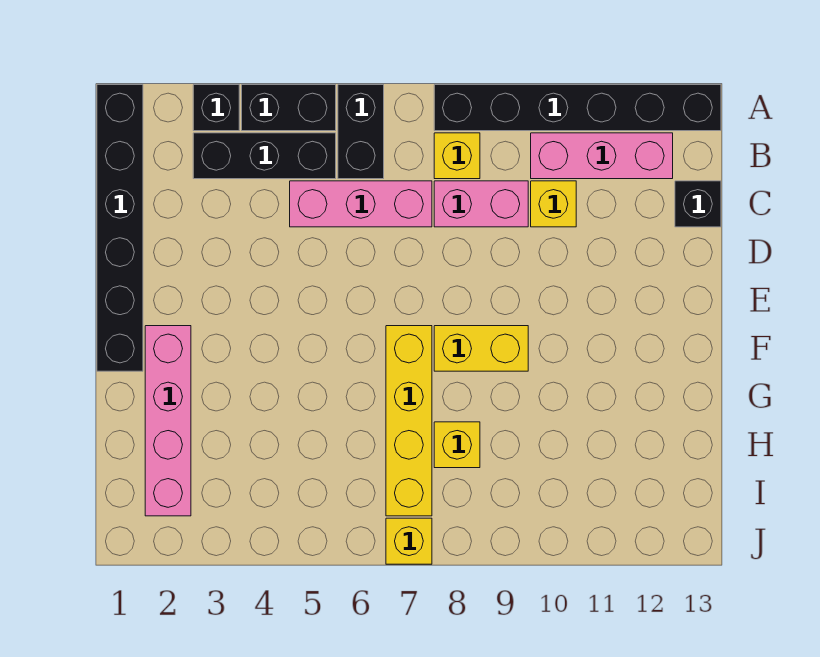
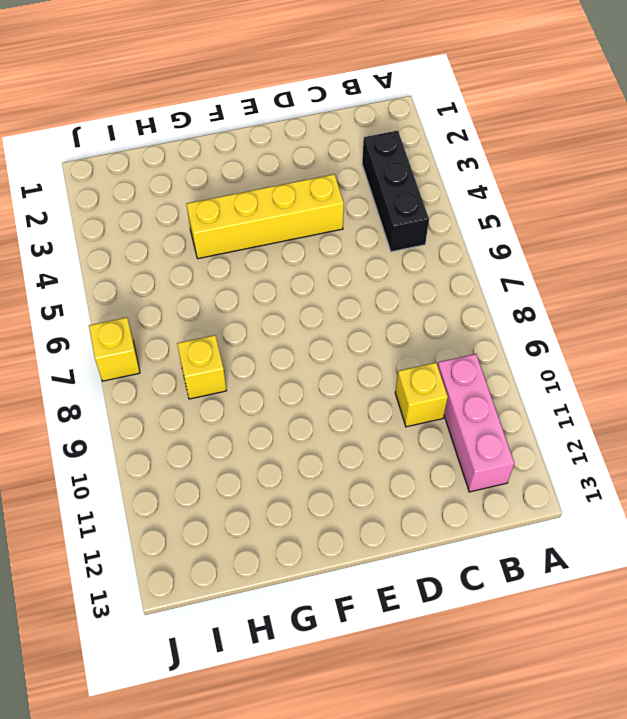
yellow brick D4:G4 level 1 -> yellow brick F7:I7 level 1
none -> black brick A1:F1 level 1
none -> black brick A3 level 1
none -> black brick A4:A5 level 1

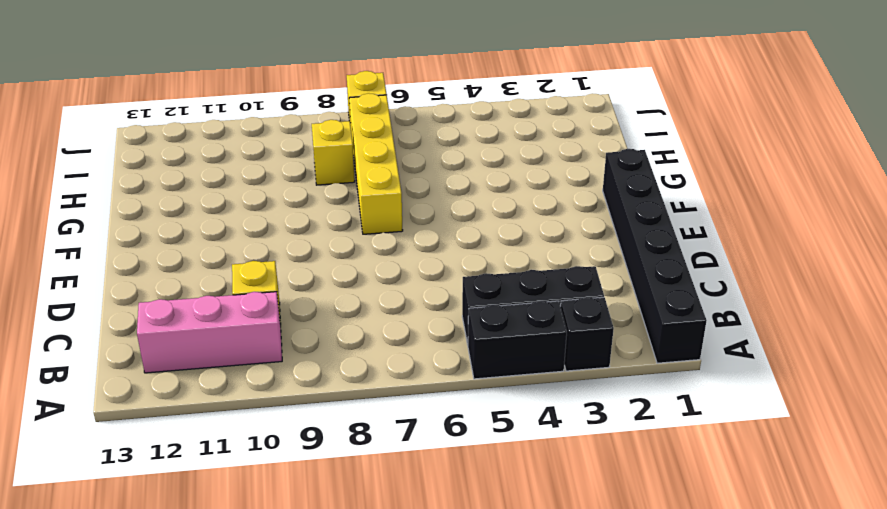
none -> black brick A6:B6 level 1
none -> black brick A8:A13 level 1
none -> yellow brick B8 level 1

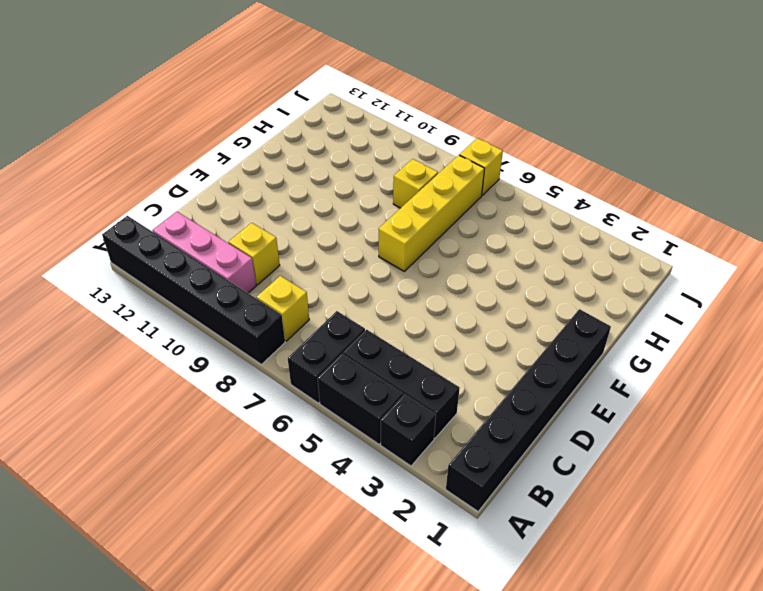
none -> pink brick C5:C7 level 1
none -> pink brick C8:C9 level 1
none -> black brick C13 level 1

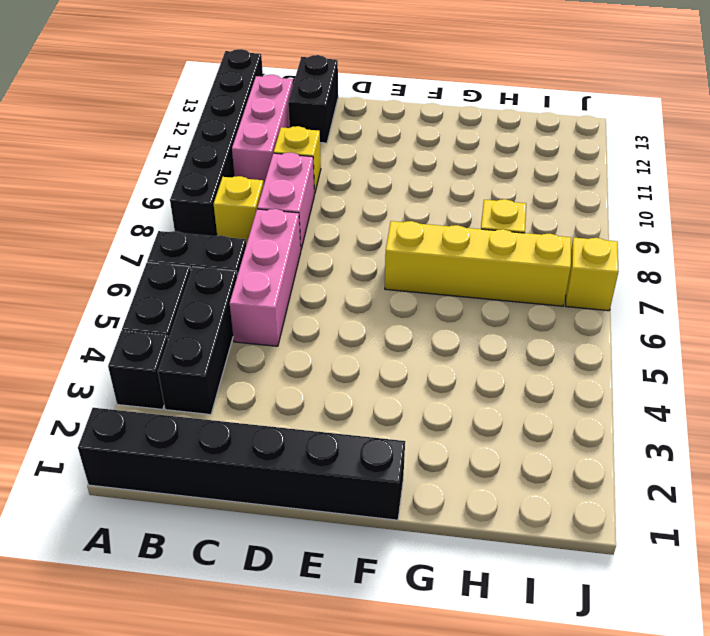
black brick C12:C13 level 1 -> black brick C13 level 1
none -> pink brick F2:I2 level 1
none -> yellow brick F8:F9 level 1

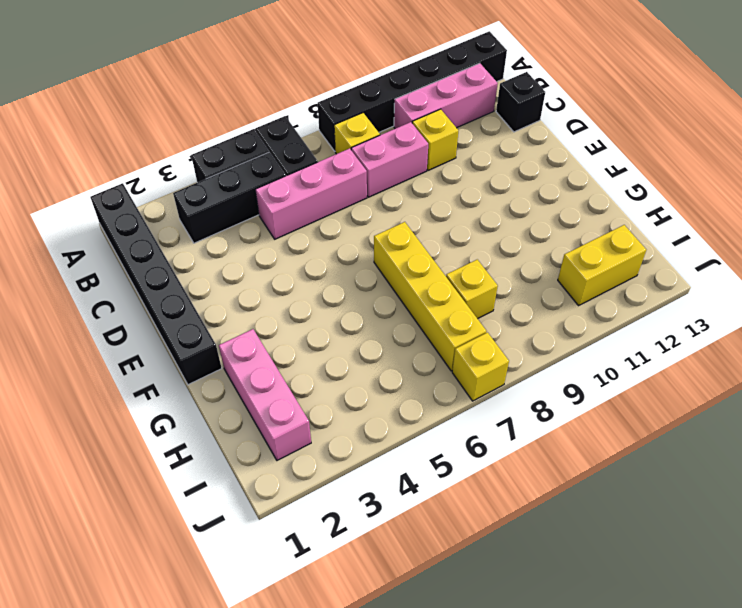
pink brick G2:I2 level 1 -> pink brick F2:I2 level 1
yellow brick I11:I12 level 1 -> yellow brick F8:F9 level 1
none -> black brick A3 level 1

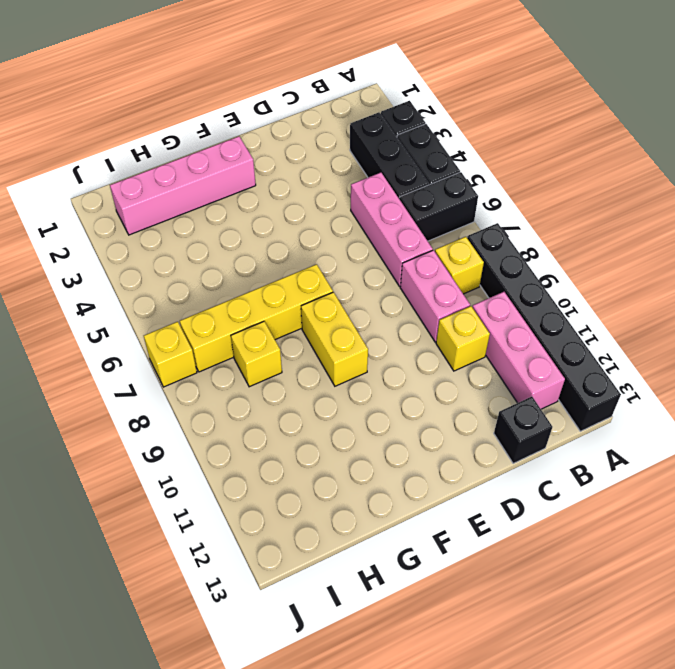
none -> black brick A1:F1 level 1

